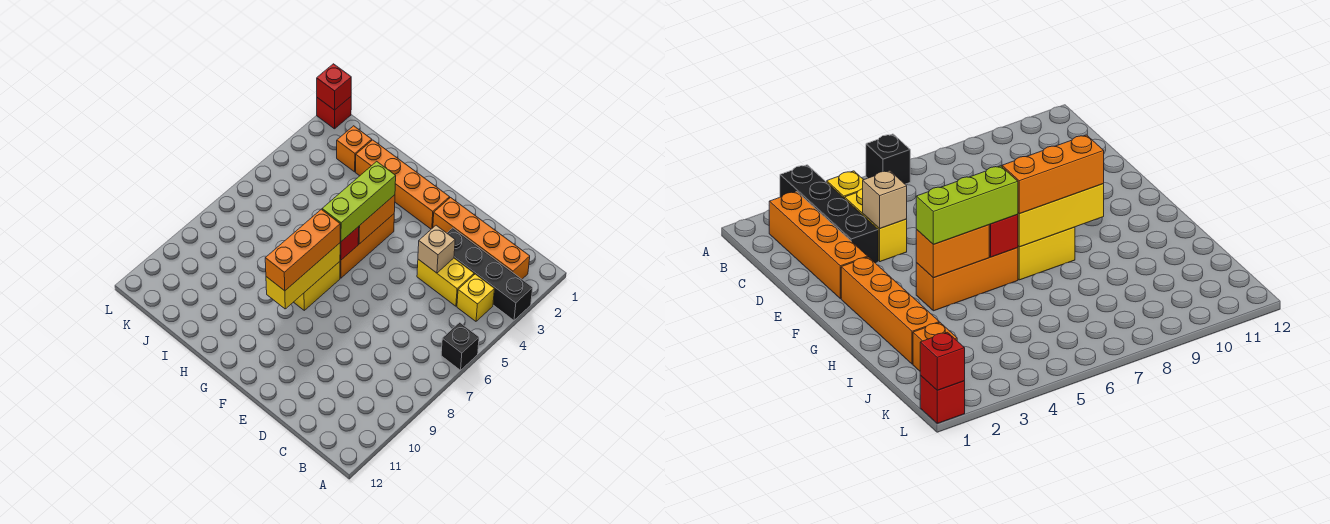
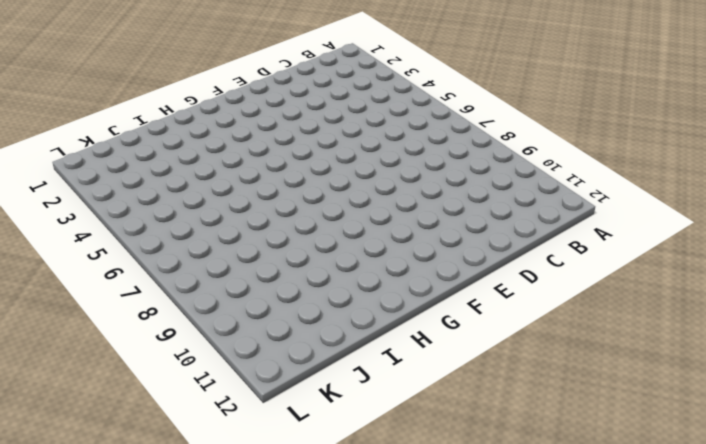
none -> black brick A3:D3 level 1
none -> black brick A6 level 1
none -> orange brick B2:E2 level 1

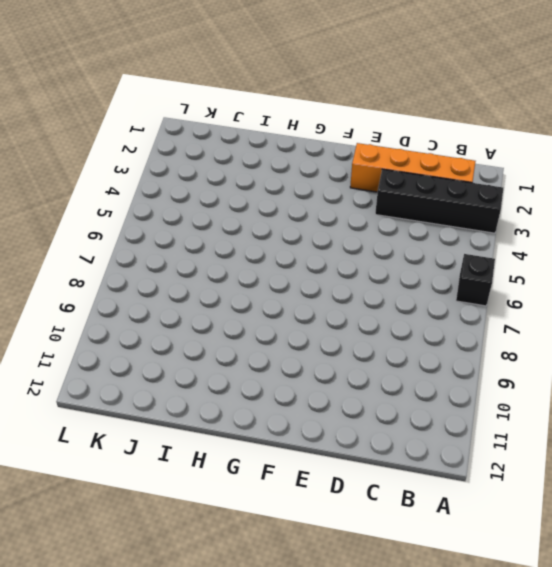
none -> yellow brick B4 level 1
none -> yellow brick C4:D4 level 1
none -> orange brick F2:I2 level 1

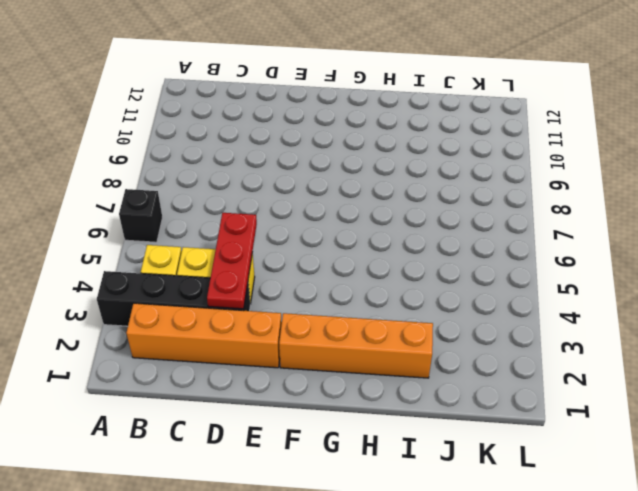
red plate D3:D5 level 2 -> tan brick D4 level 2
none -> orange brick G4:G6 level 1
none -> yellow brick G7:G8 level 1
none -> orange brick J2 level 1

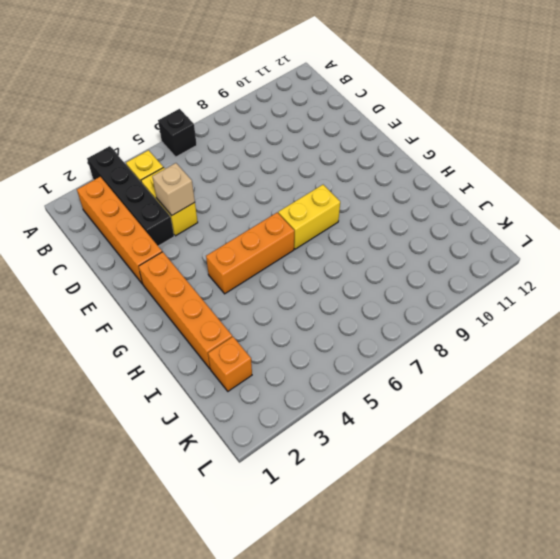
none -> red brick L1 level 1
none -> orange brick G4:G5 level 2
none -> red brick G6 level 2

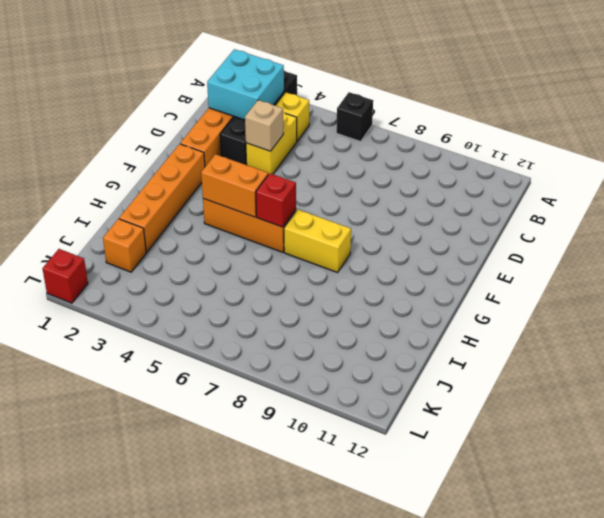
cyan brick B2:C3 level 2 -> none
none -> yellow brick G7:G9 level 2
none -> red brick L1 level 2
none -> lime brick G4:G6 level 3

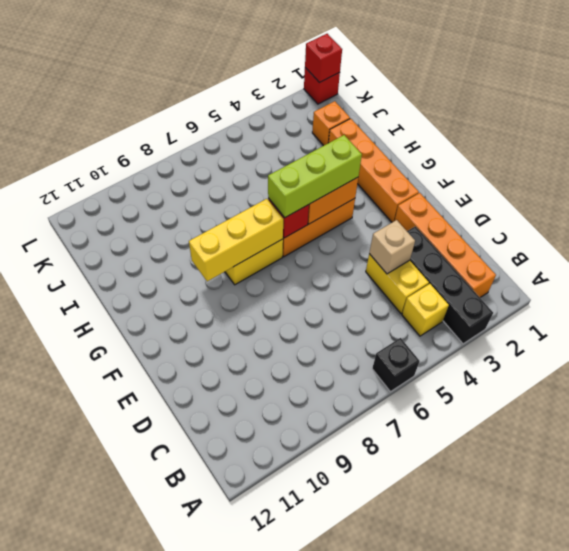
none -> orange brick G7:G9 level 3

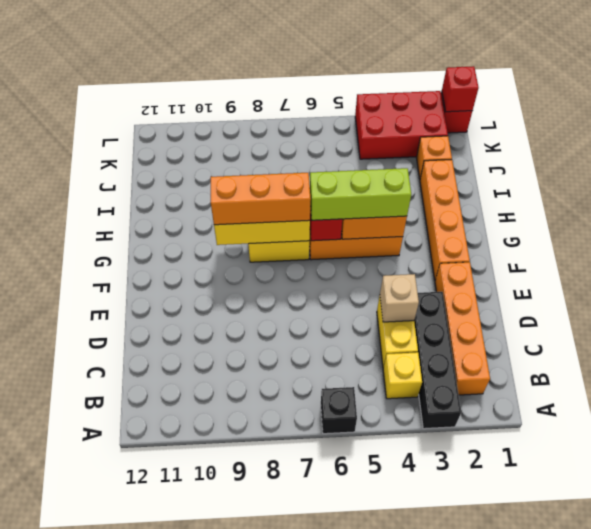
red brick K2:L4 level 1 -> none

